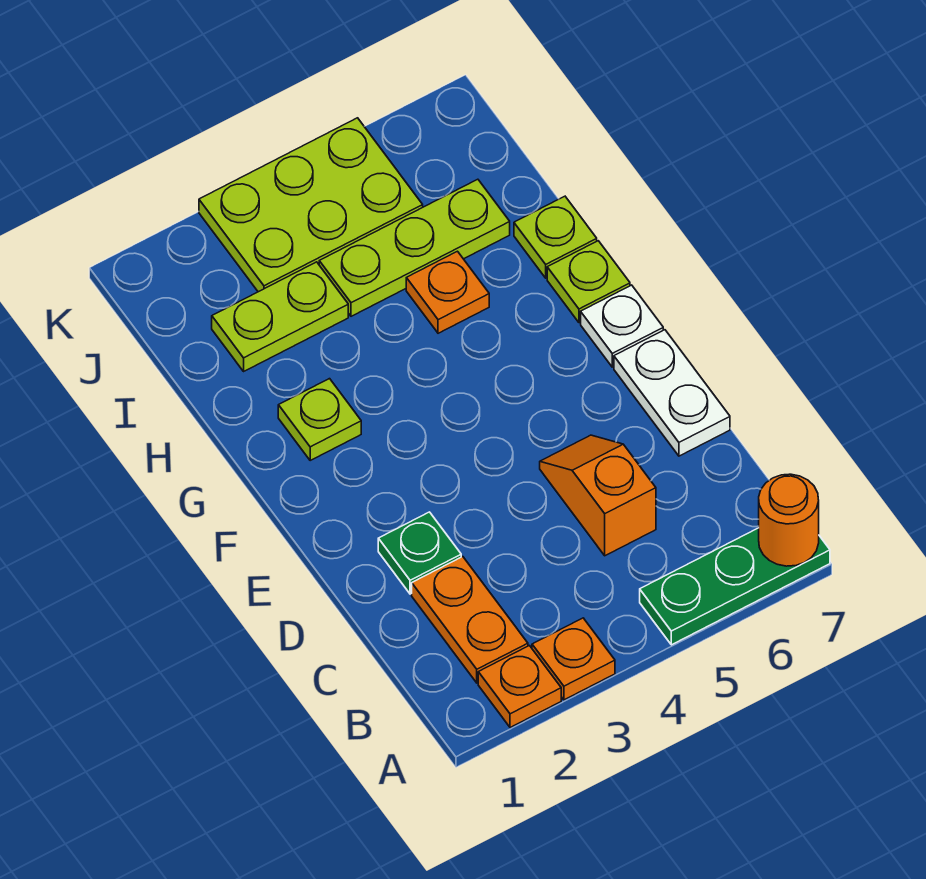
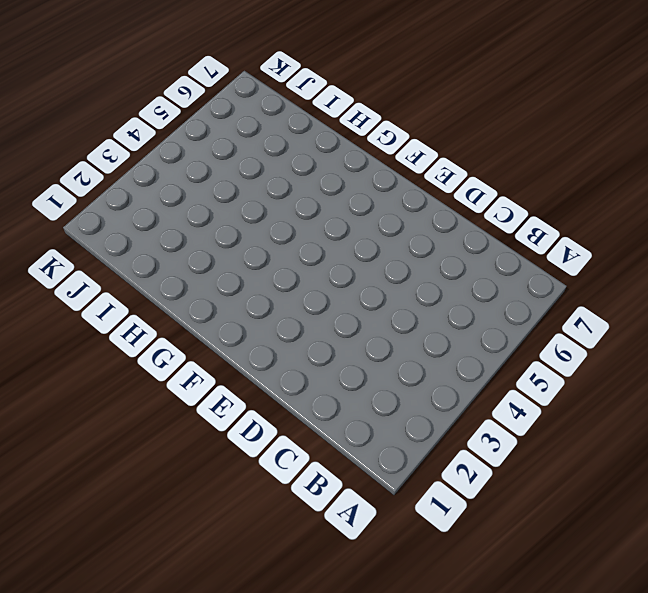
none -> orange plate A2 level 1
none -> orange plate A3 level 1
none -> green plate A5:A7 level 1

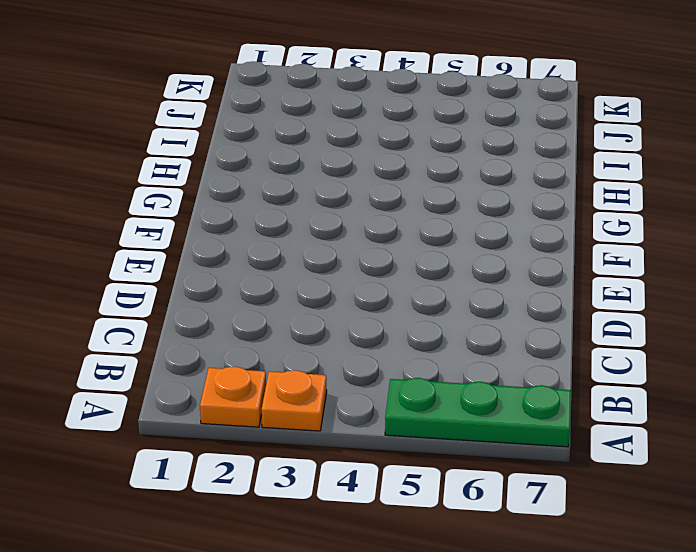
none -> orange plate B2:C2 level 1
none -> orange slope C5:D5 level 1 top C
none -> green plate D2 level 1

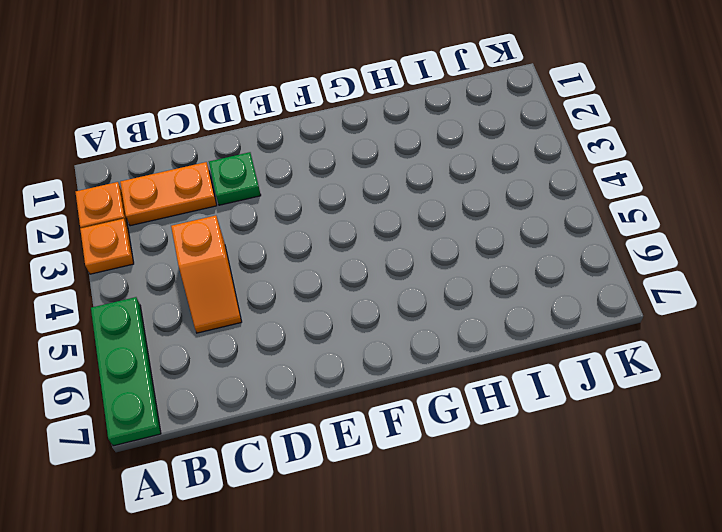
orange slope C4:C5 level 1 top 4 -> orange slope C5:D5 level 1 top C
none -> white plate D7:E7 level 1
none -> white plate F7 level 1
none -> lime plate G2 level 1

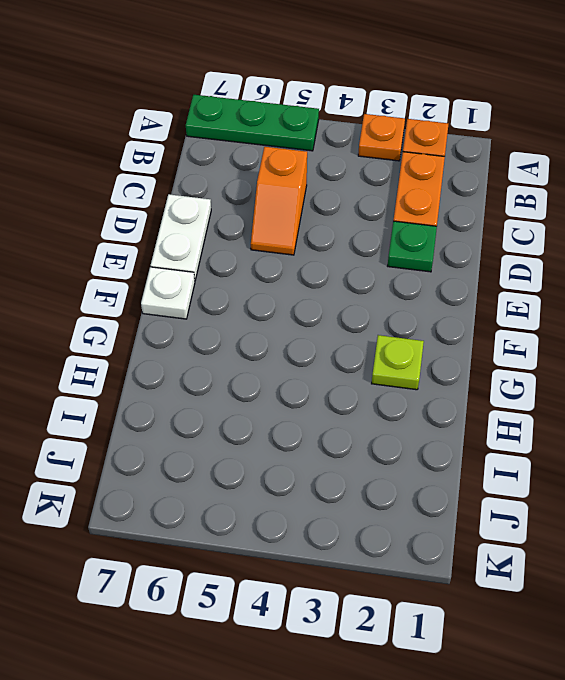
none -> lime plate G7 level 1
none -> orange plate H5 level 1
none -> lime plate H7 level 1

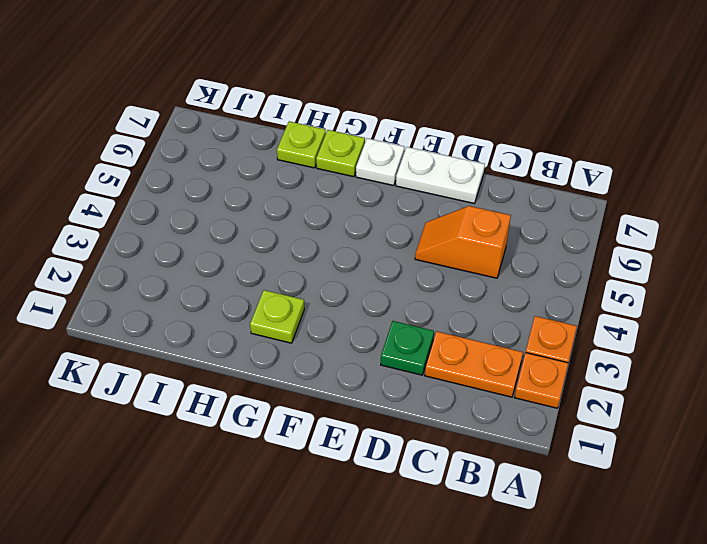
none -> green plate A5:A7 level 1
none -> orange plate H5 level 1
none -> lime plate I2:I3 level 1

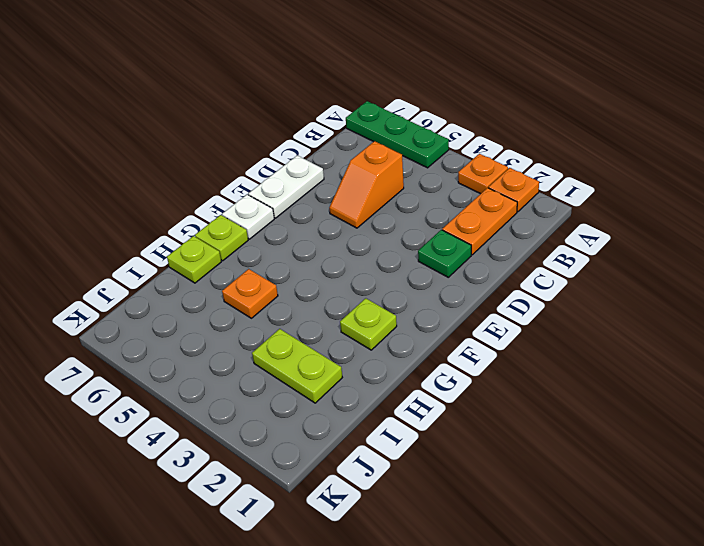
none -> lime plate I4:I6 level 1
none -> lime plate J3:K5 level 1
none -> orange round brick A7 level 2

